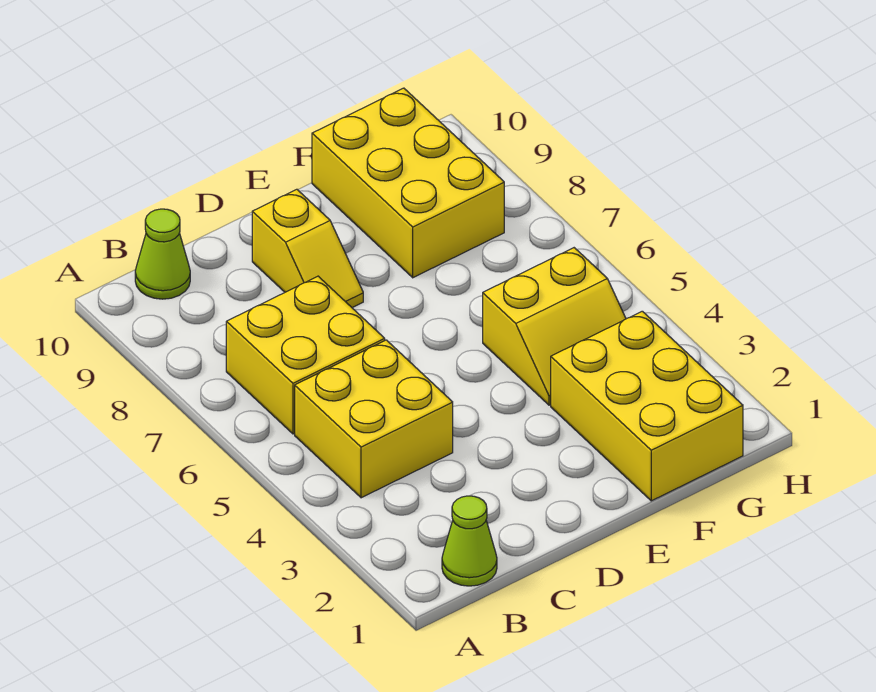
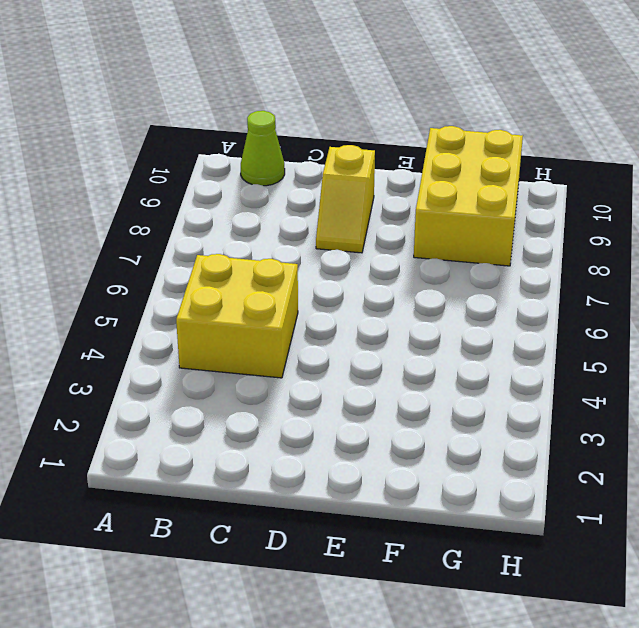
none -> lime cone B1 level 1
none -> yellow brick B6:C7 level 1

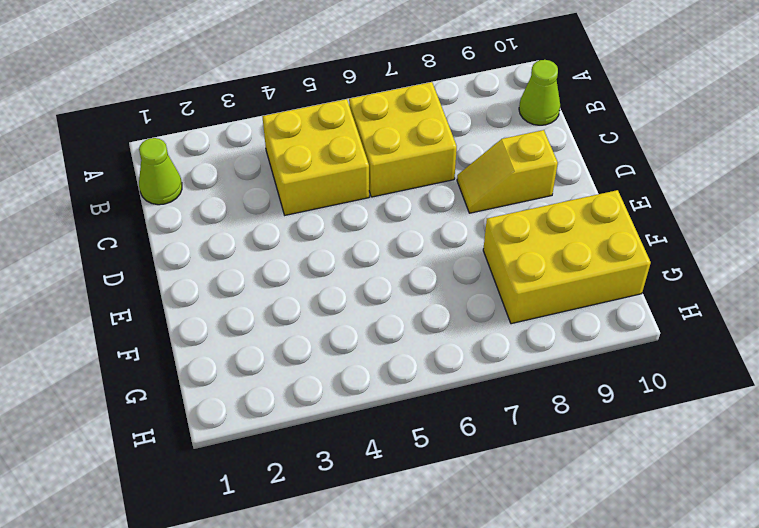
none -> yellow brick F1:G3 level 1
none -> yellow slope F4:G5 level 1 top 5

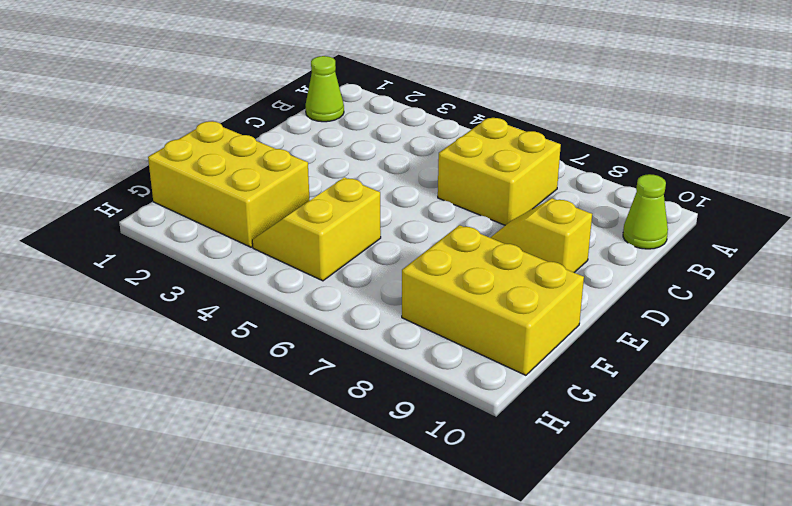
none -> yellow brick B4:C5 level 1

